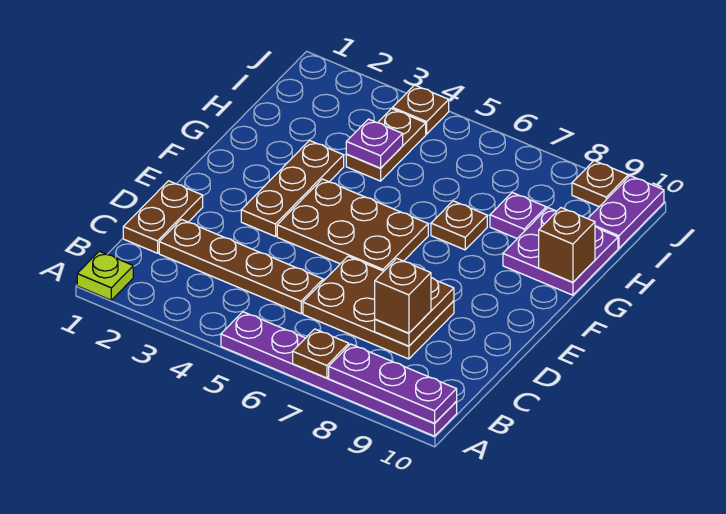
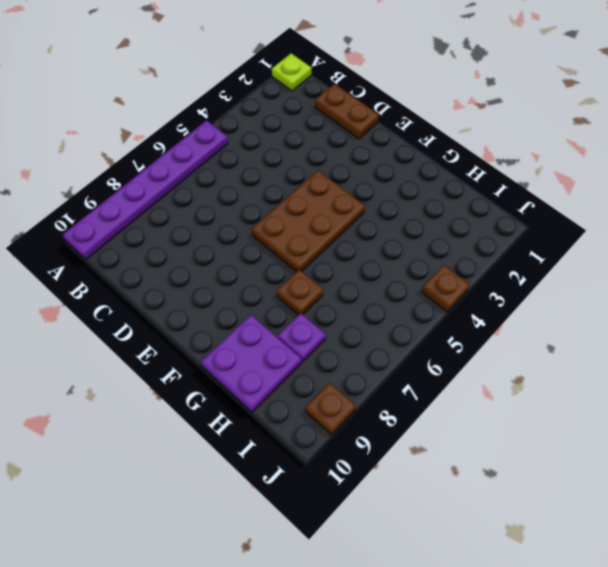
none -> brown plate C2:C5 level 1
none -> brown plate C6:D8 level 1
none -> brown plate E3:G3 level 1

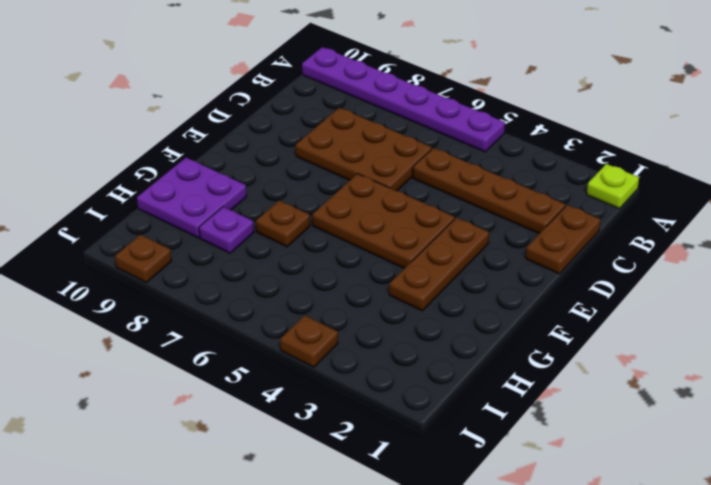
none -> brown plate H4:I4 level 1
none -> purple plate I10:J10 level 1
none -> brown plate A7 level 2

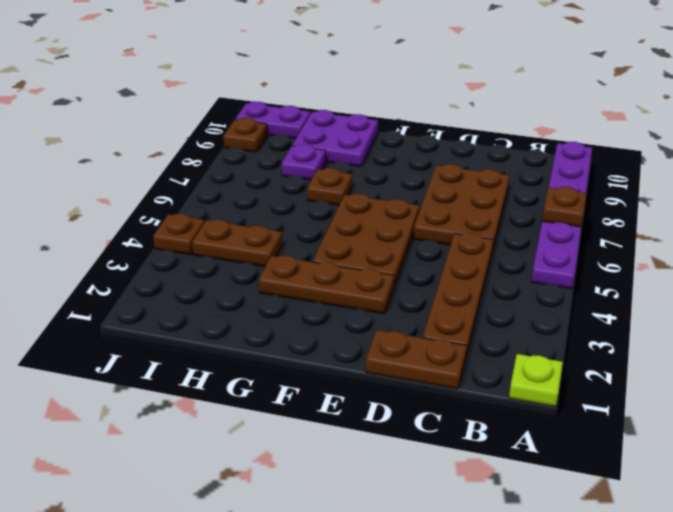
none -> purple plate A8:A10 level 2
none -> brown plate C8:D8 level 2
none -> brown brick G10 level 2

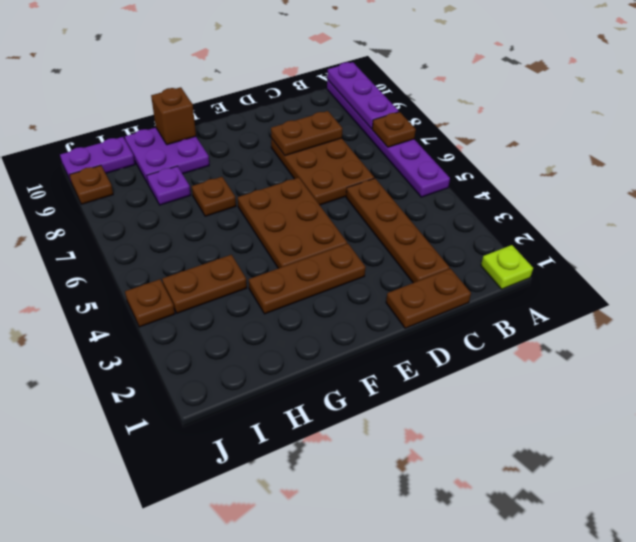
none -> purple plate H4 level 2
none -> brown brick C8 level 3

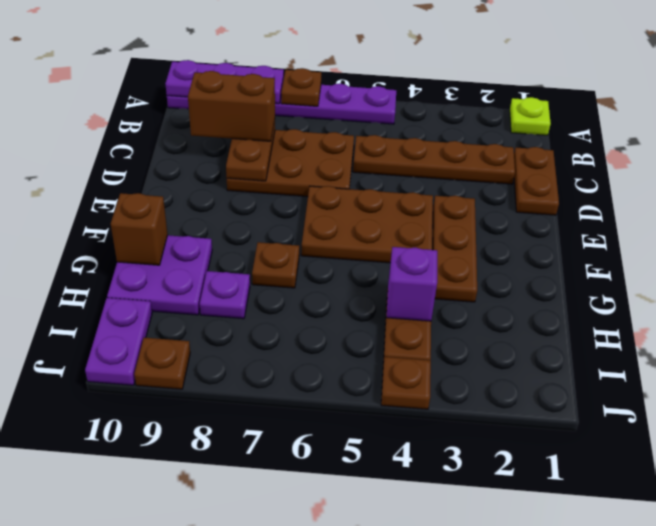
brown brick C8:C9 level 3 -> brown brick C8 level 3
purple brick H4 level 2 -> purple plate H4 level 2

